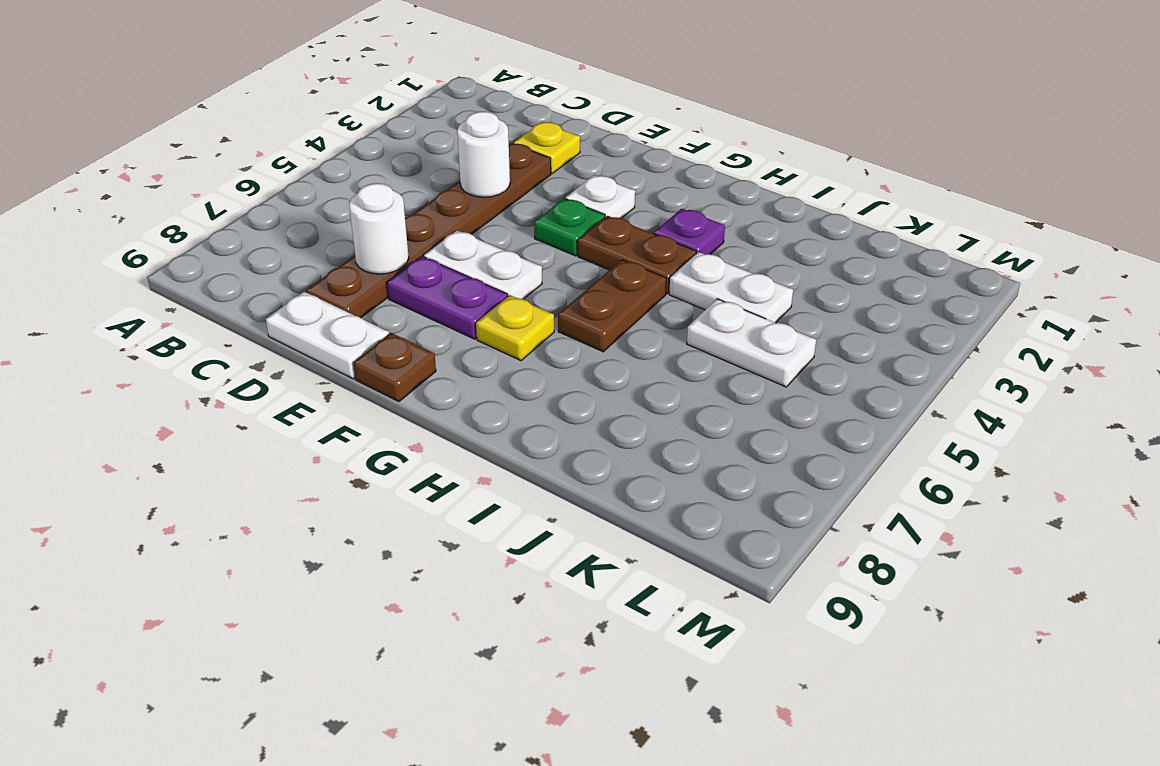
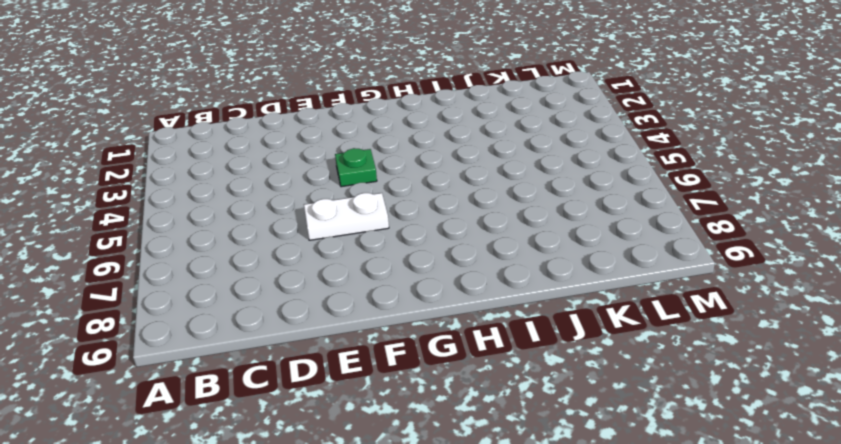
none -> yellow plate D2 level 1
none -> brown plate D3:D8 level 1
none -> white plate D9:E9 level 1

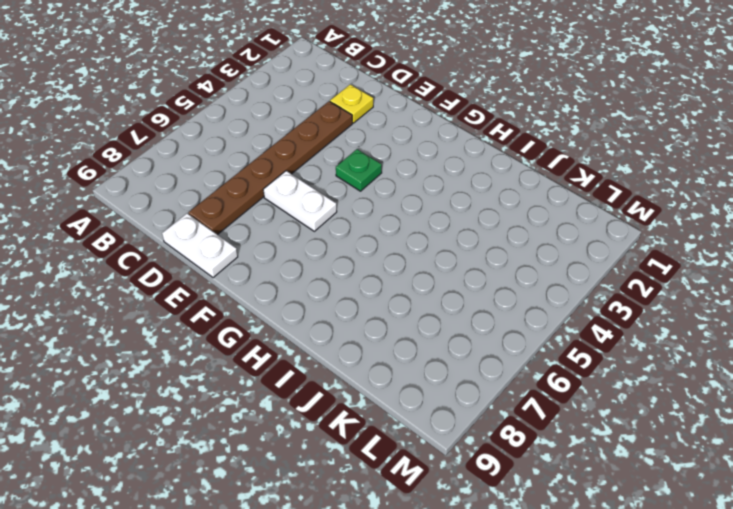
none -> purple plate E7:F7 level 1
none -> white plate F3 level 1
none -> brown plate F9 level 1

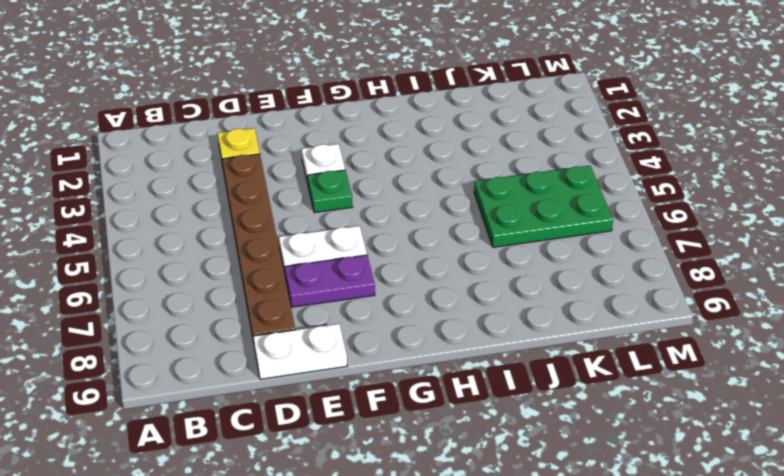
green plate J5:L6 level 1 -> white plate J5:K5 level 1
none -> brown plate F9 level 1
none -> brown plate G4:H4 level 1
none -> yellow plate G7 level 1

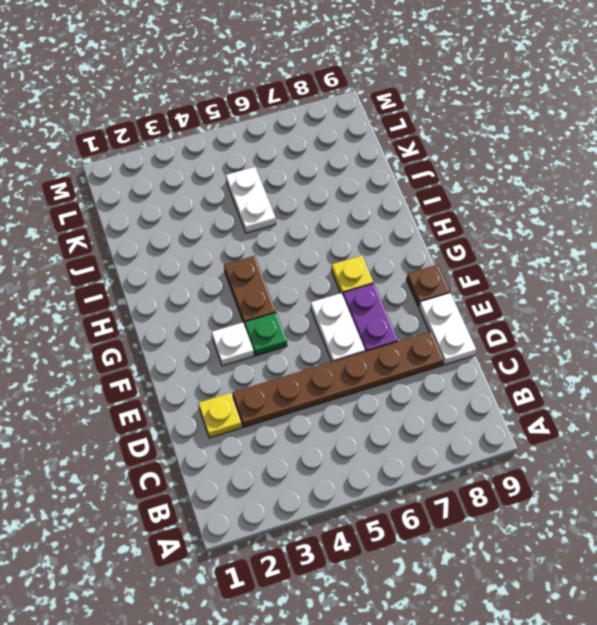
none -> purple plate H3 level 1
none -> brown plate H5:H6 level 1
none -> white plate I4:J4 level 1

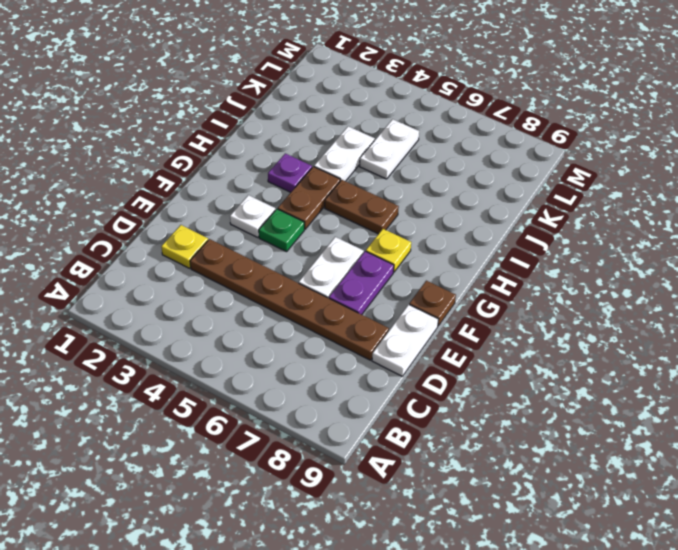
none -> white round brick D4 level 2
none -> white round brick D7 level 2

